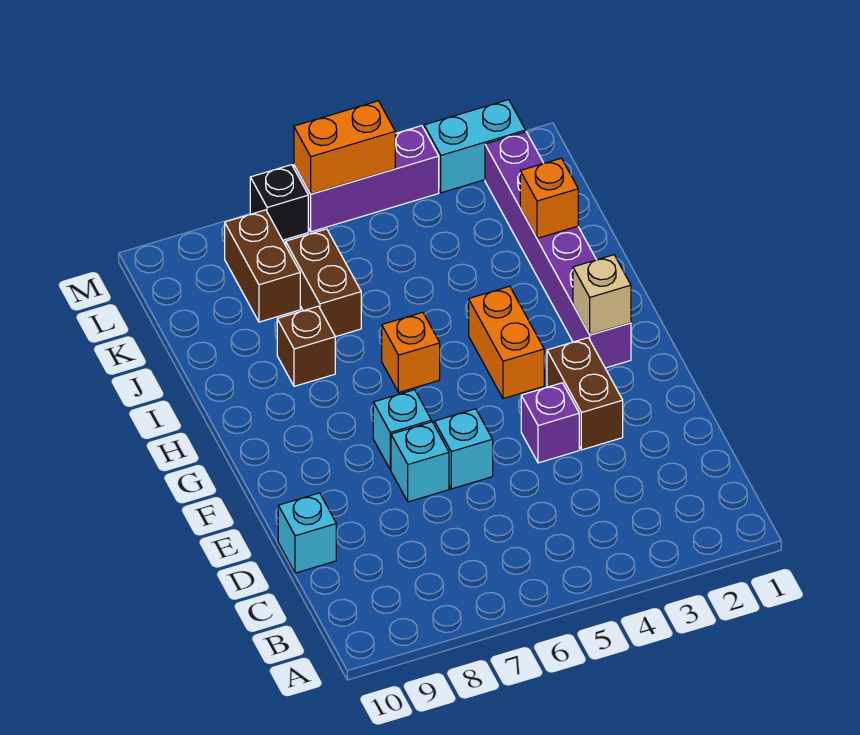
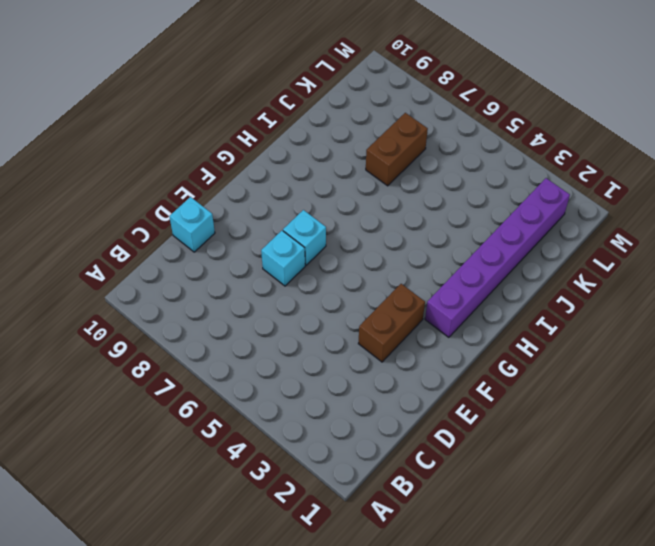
none -> purple brick E4 level 1
none -> cyan brick E6 level 1
none -> orange brick G4:H4 level 1

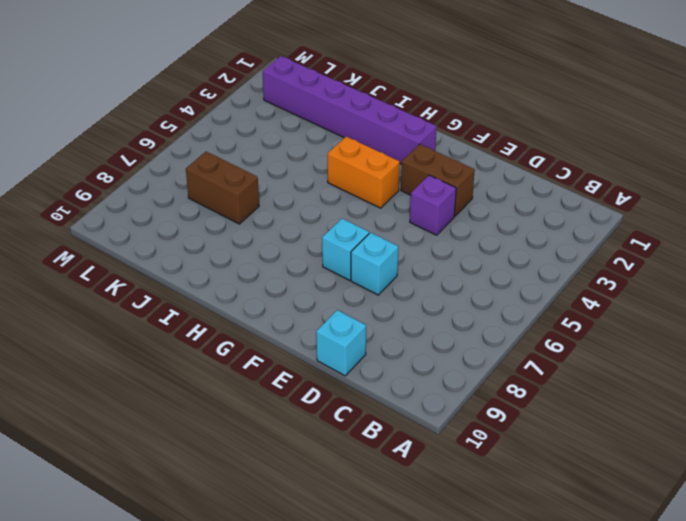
none -> cyan brick E6 level 1
none -> orange brick H6 level 1
none -> brown brick I8 level 1

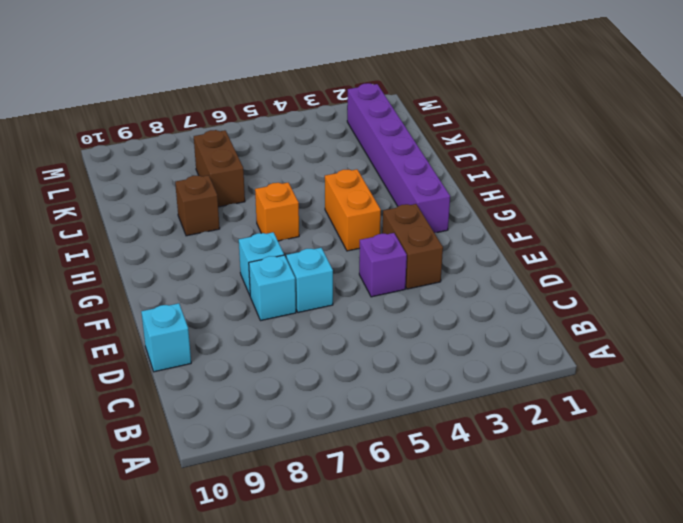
none -> brown brick K8:L8 level 1
none -> cyan brick M2:M3 level 1
none -> purple brick M4:M6 level 1

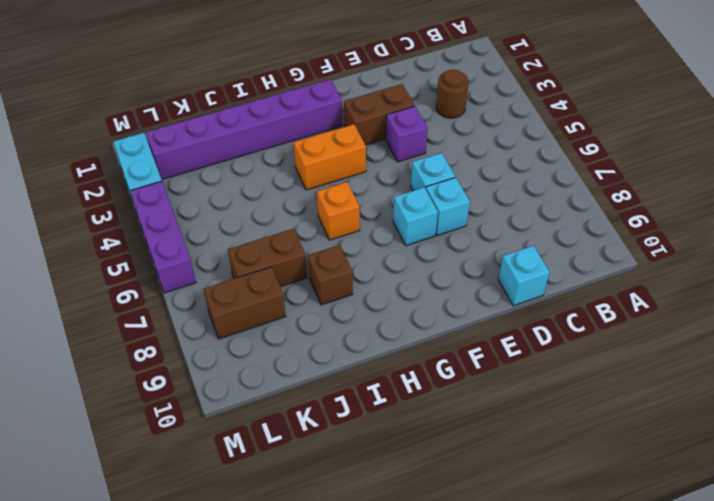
brown round brick C3 level 1 -> none
none -> black brick M7 level 1
none -> tan brick G2 level 2
none -> orange brick J2 level 2

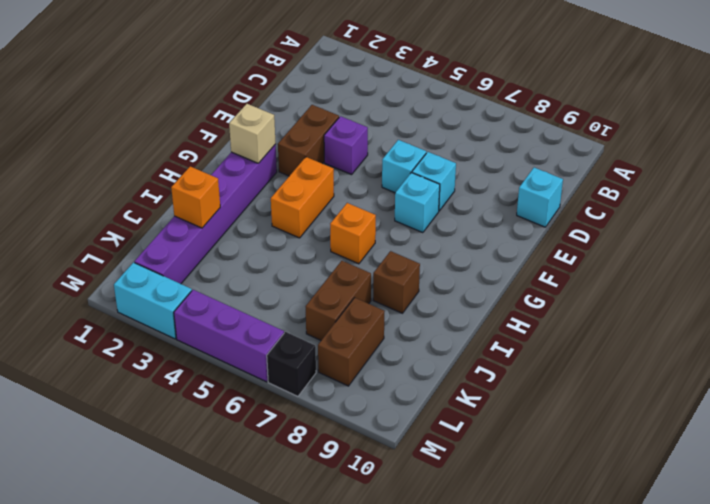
none -> orange brick M5:M6 level 2

